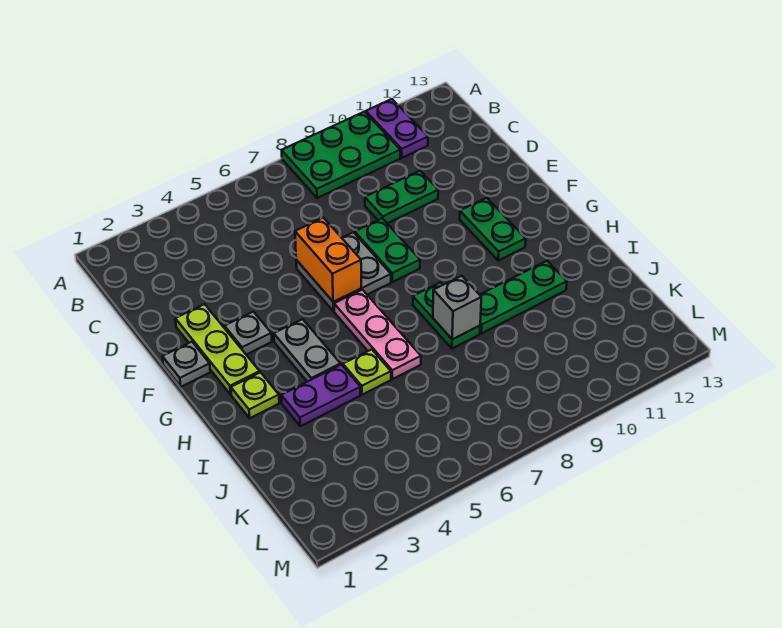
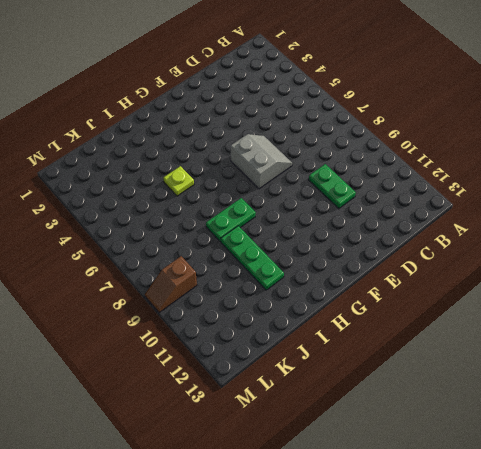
grey slope E6:F7 level 1 top F -> grey plate E6:F7 level 1
brown slope L9:M9 level 1 top L -> none
none -> green plate A8:B10 level 1
none -> purple plate A11:B11 level 1
none -> lime plate E2:G2 level 1

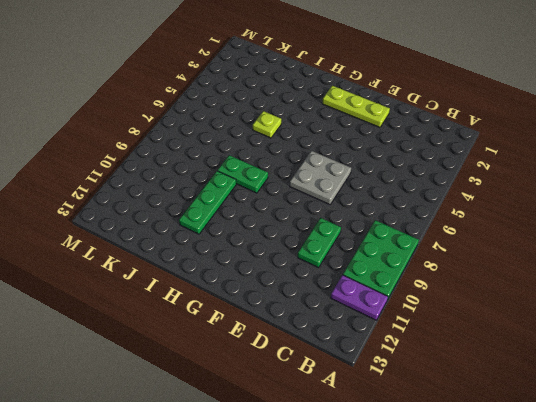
none -> green plate E8:F8 level 1
none -> grey plate F1 level 1
none -> grey plate F3 level 1

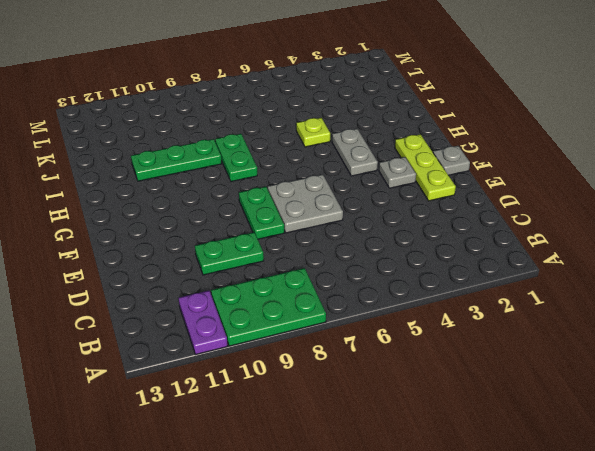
none -> green plate F11:G11 level 1
none -> pink plate G6:I6 level 1
none -> lime plate H2 level 1

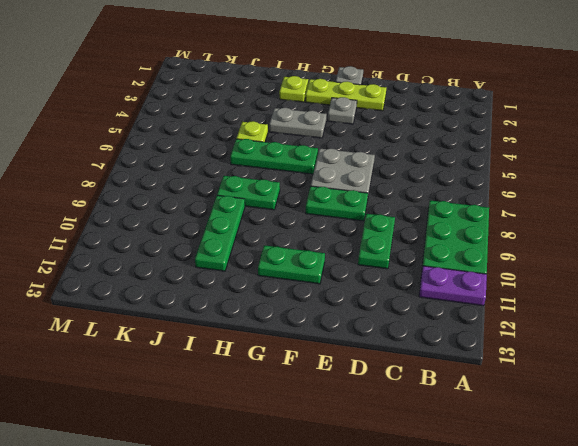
green plate G6:I6 level 1 -> pink plate G6:I6 level 1
none -> purple plate I3:I4 level 1
none -> orange brick E6:F6 level 2
none -> grey brick I8 level 2

